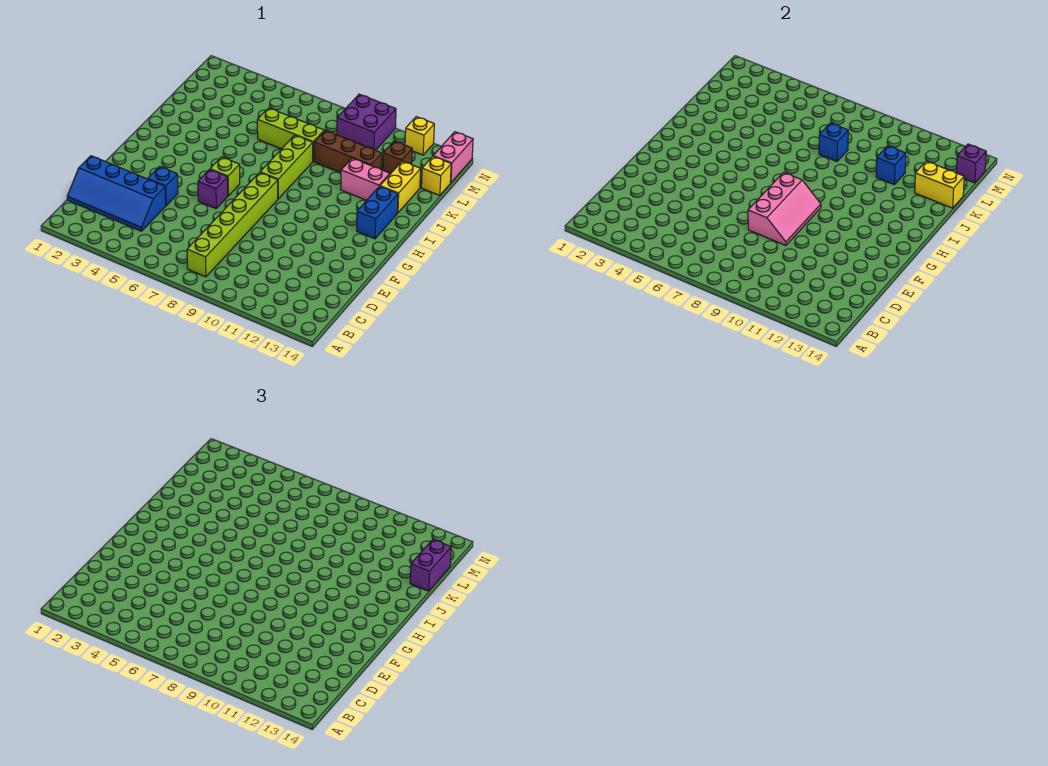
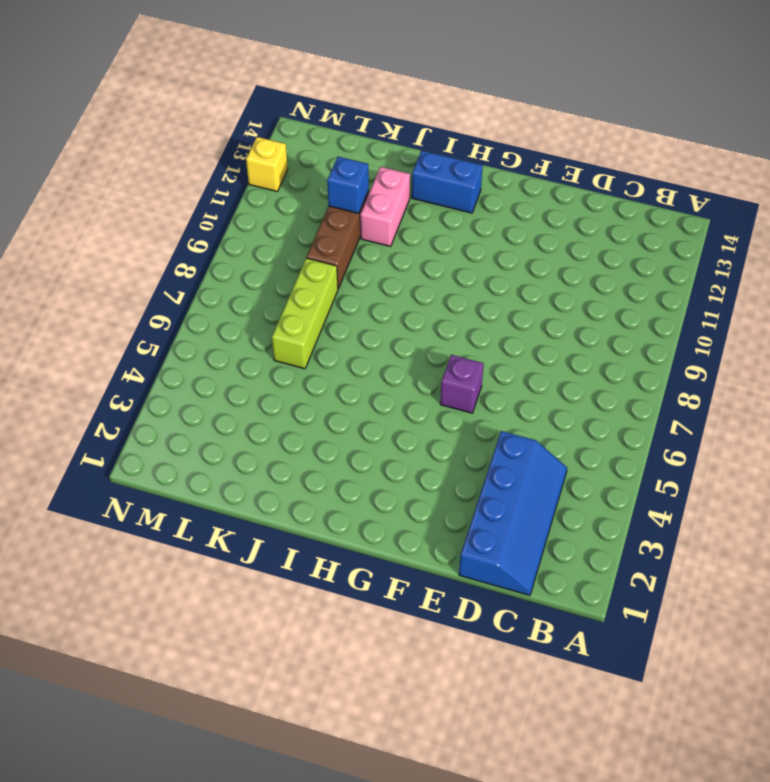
none -> lime brick B8:G8 level 1
none -> blue brick E4 level 1
none -> lime brick G6 level 1

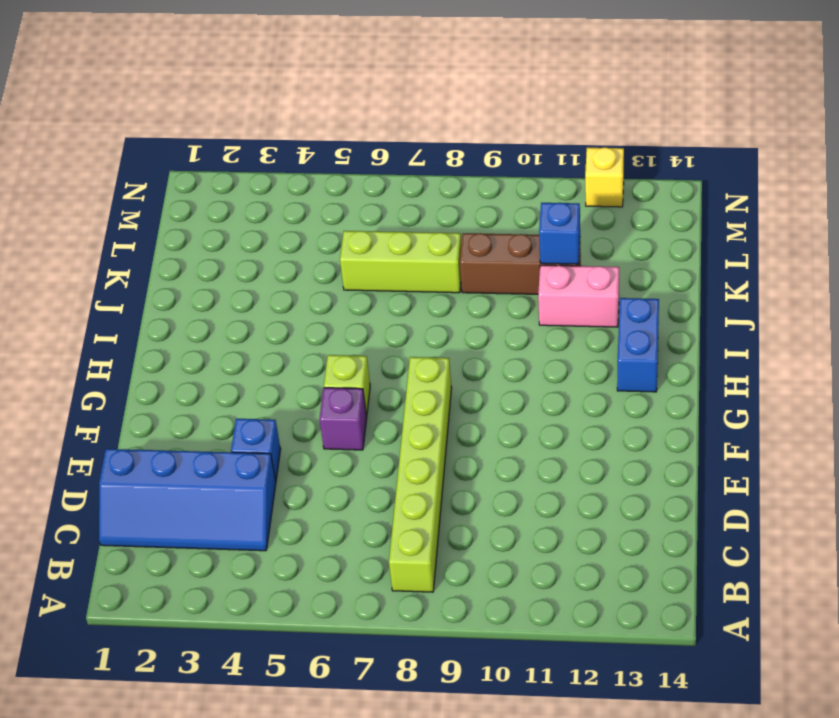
none -> lime brick H8:J8 level 1
none -> yellow brick J13:K13 level 1
none -> brown brick L12 level 1

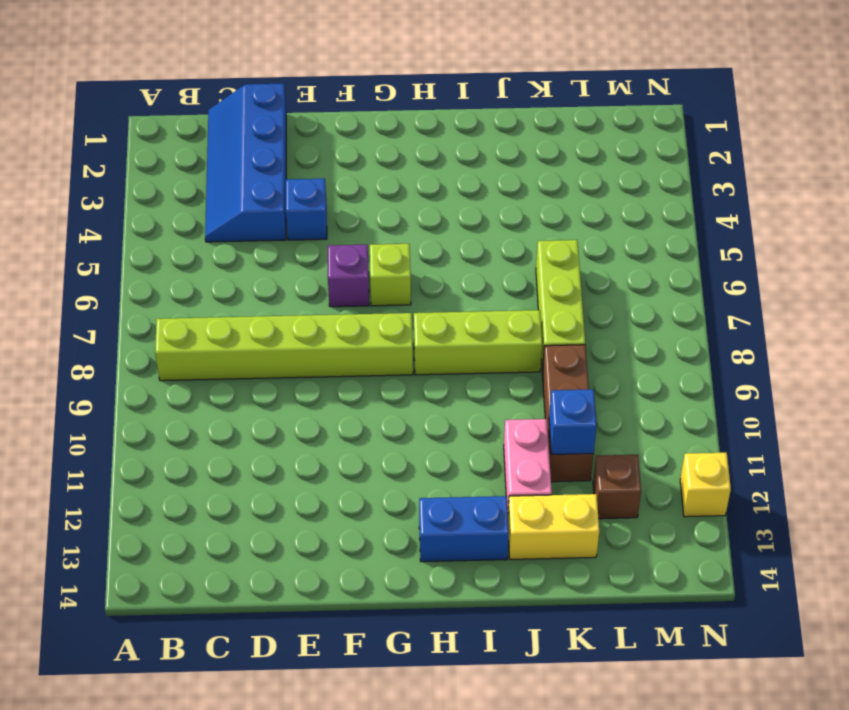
none -> yellow brick L14 level 1
none -> purple brick M9:N10 level 1
none -> pink brick M14:N14 level 1

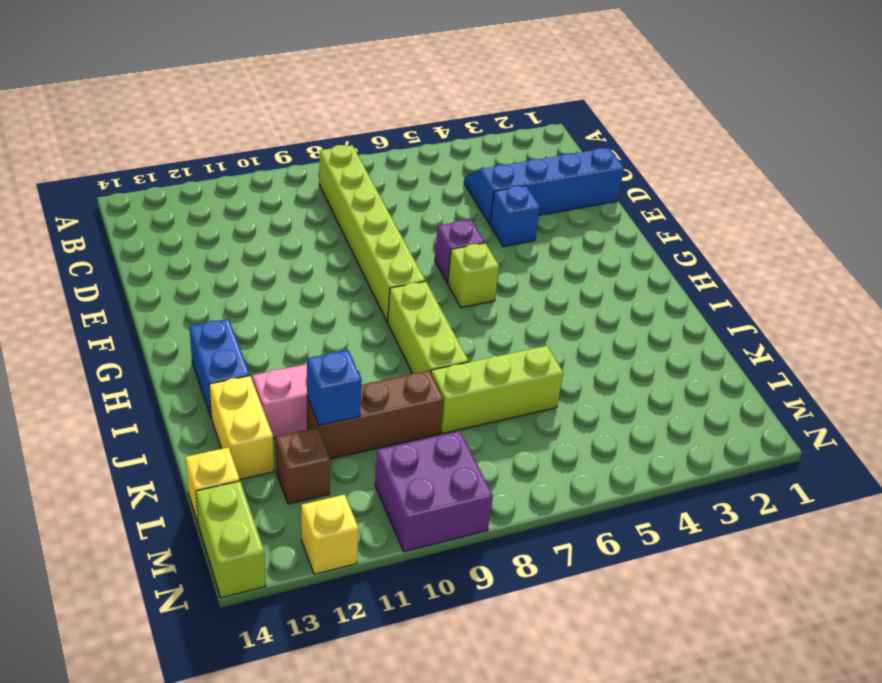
lime brick M14:N14 level 1 -> pink brick M14:N14 level 1
none -> pink slope E8:G9 level 2 top 8
none -> blue brick K8 level 2
none -> yellow brick K13:K14 level 2

